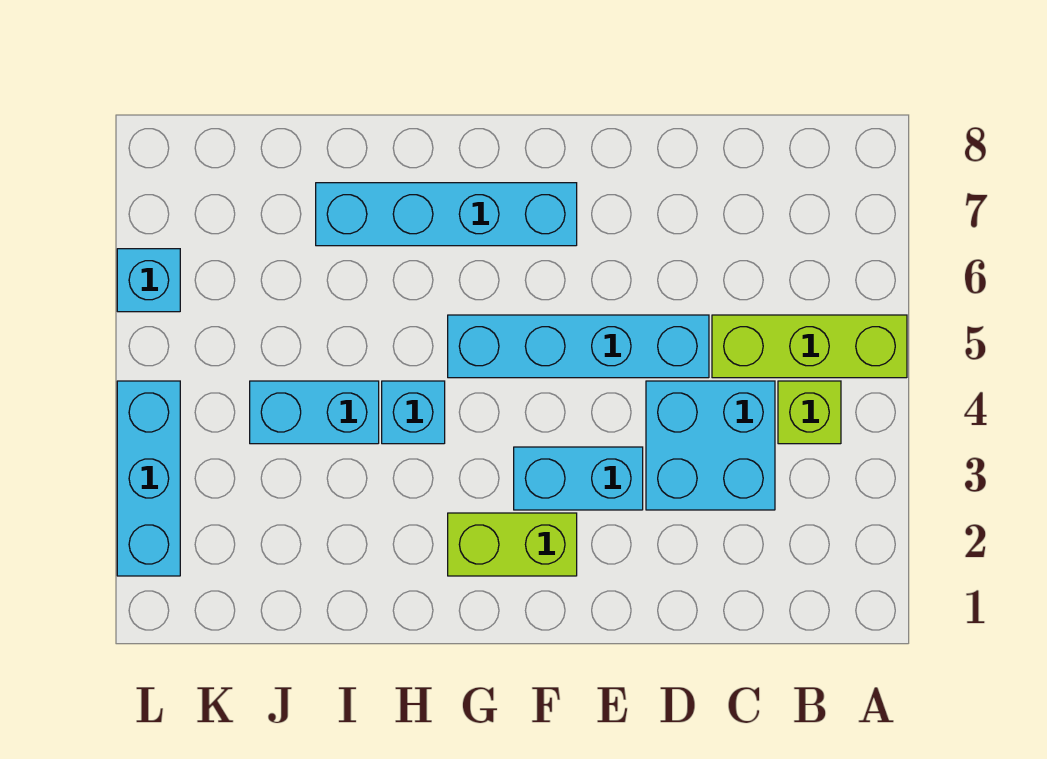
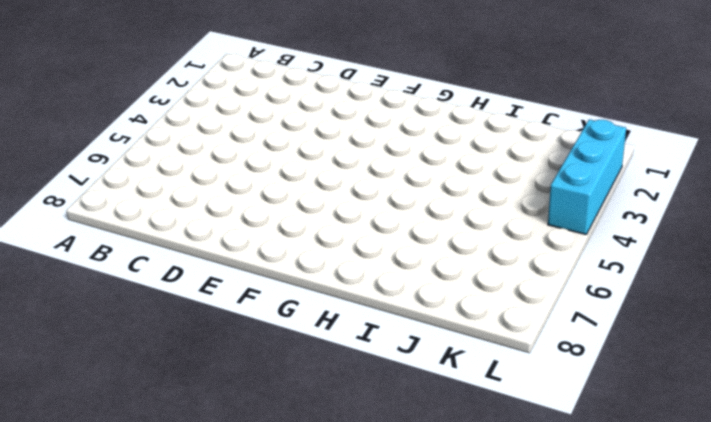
none -> lime brick A5:C5 level 1
none -> lime brick B4 level 1

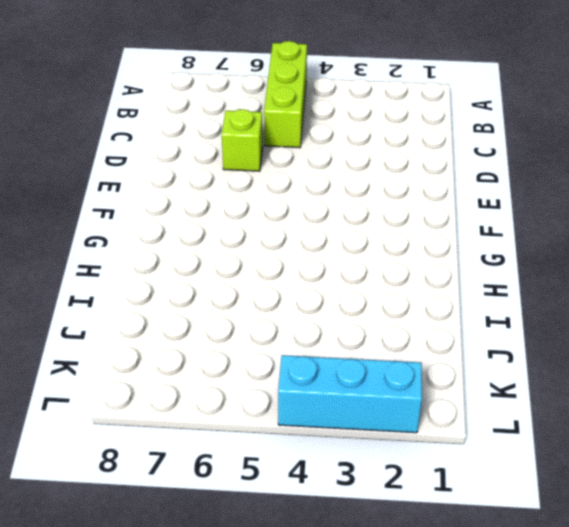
lime brick D6 level 1 -> lime brick B4 level 1
none -> cyan brick C3:D4 level 1
none -> cyan brick D5:G5 level 1

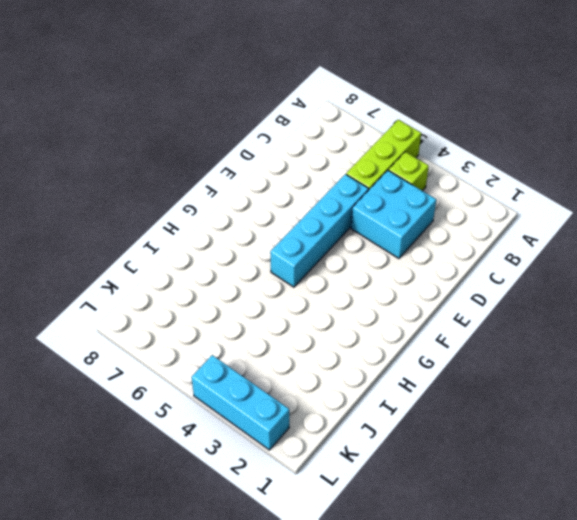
none -> cyan brick E3:F3 level 1
none -> lime brick F2:G2 level 1

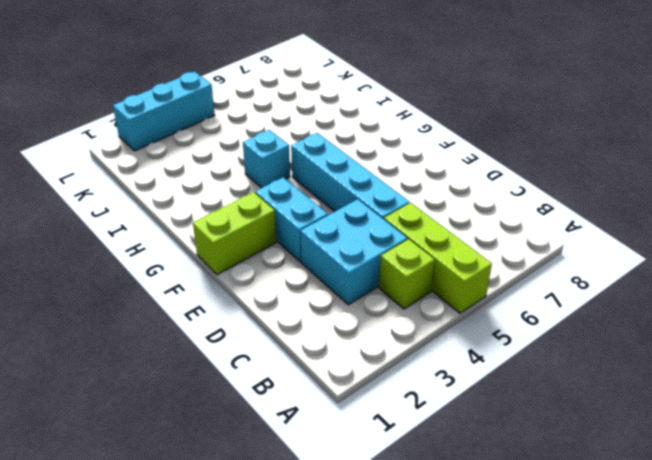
lime brick F1:F2 level 1 -> lime brick F2:G2 level 1
none -> cyan brick F7:I7 level 1
none -> cyan brick I4:J4 level 1

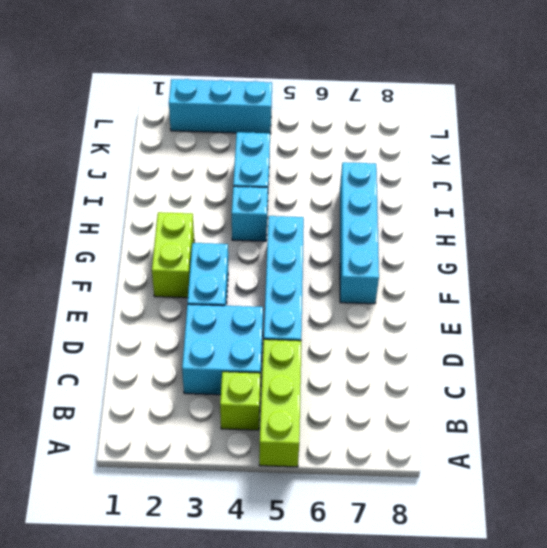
none -> cyan brick L6 level 1

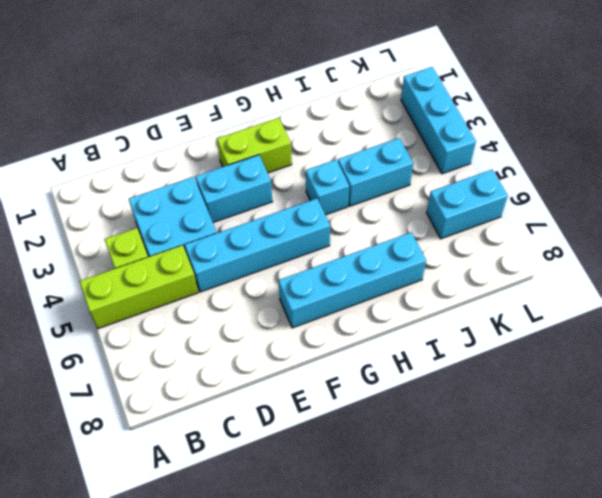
cyan brick K6:L6 level 1 -> cyan brick L6 level 1

